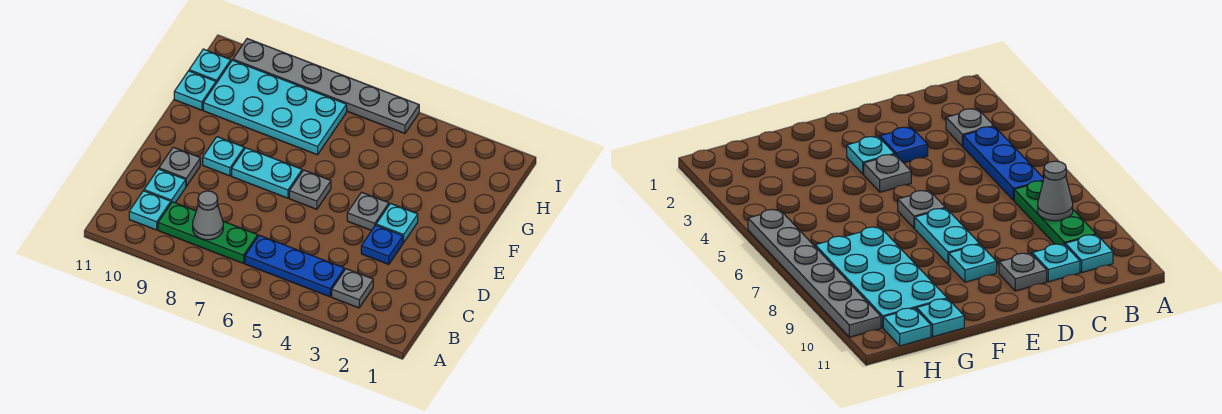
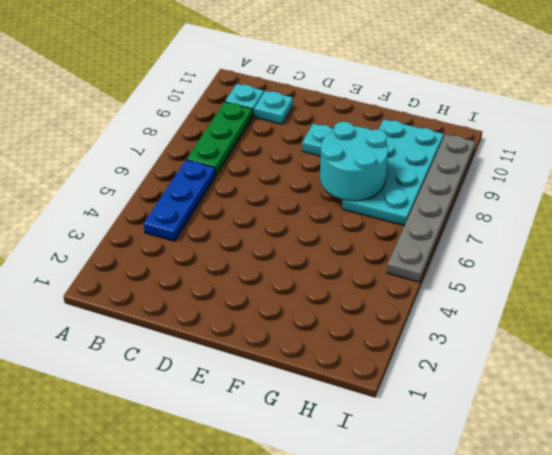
cyan round brick F7:G8 level 2 -> none
none -> grey plate B3 level 1
none -> blue plate D3 level 1
none -> grey plate D10 level 1

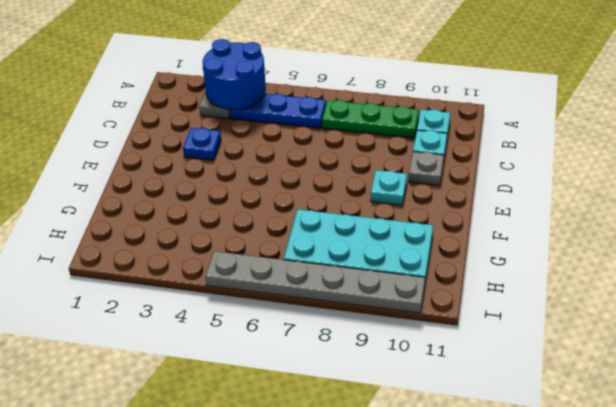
blue round brick A3:B4 level 2 -> none
none -> cyan plate E3 level 1
none -> grey plate E4 level 1
none -> grey plate E6 level 1

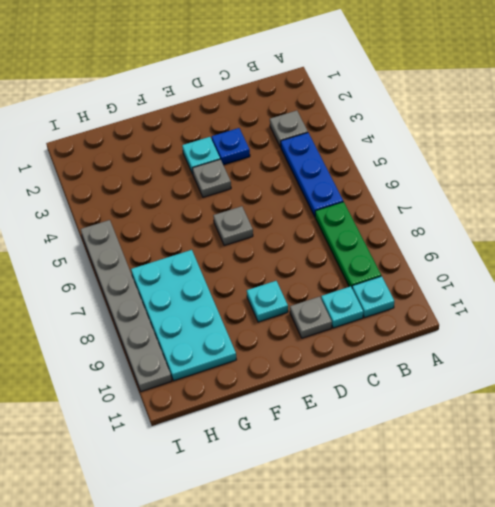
none -> cyan plate E7:E8 level 1
none -> cyan plate G11 level 1
none -> cyan plate H11 level 1

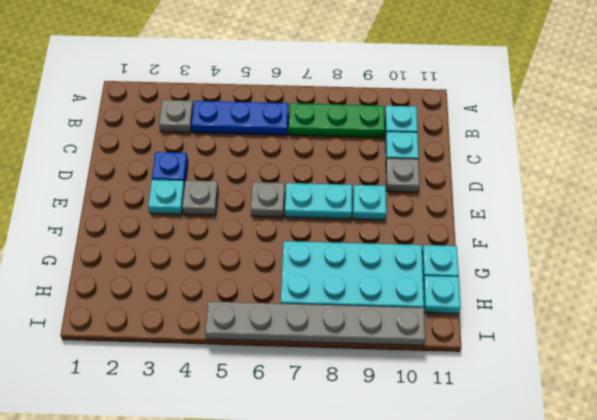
none -> grey cone B8 level 2

